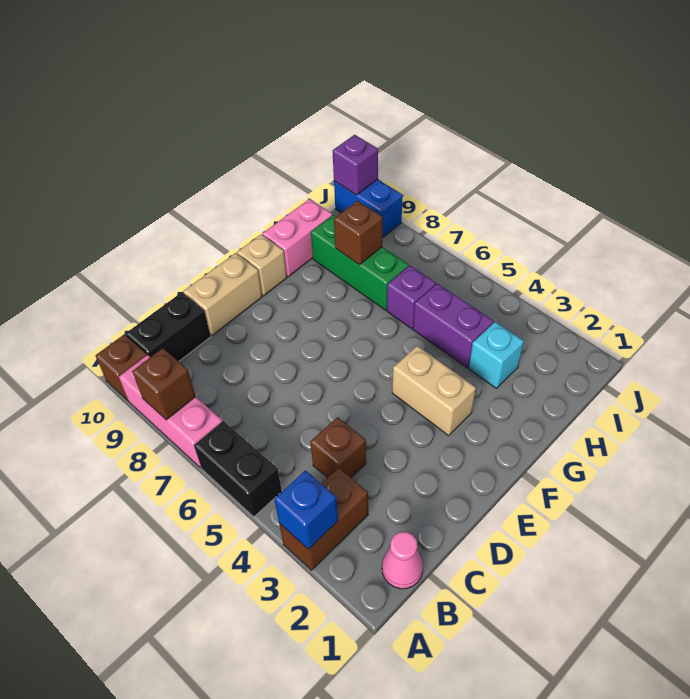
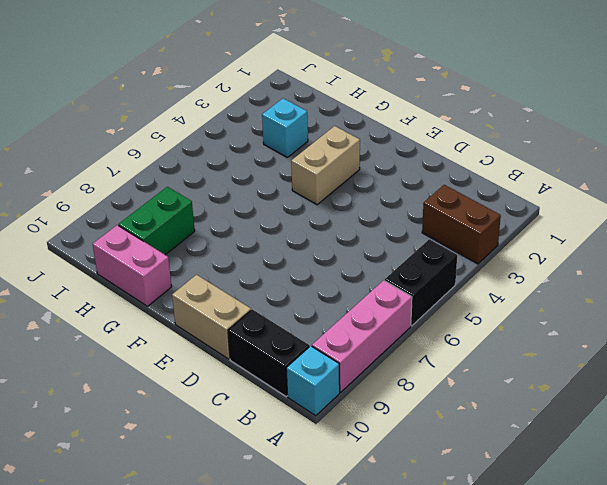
cyan brick A10 level 1 -> brown brick A10 level 1
green brick H8:H9 level 1 -> green brick H7:H9 level 1
none -> pink cone B1 level 1
none -> brown brick C4 level 1
none -> tan brick F10 level 1

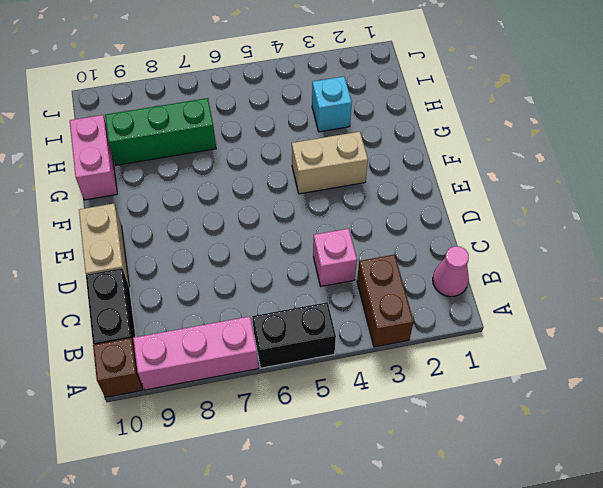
pink brick C4 level 1 -> brown brick C4 level 1
none -> tan brick F10 level 1
none -> purple brick H4:H5 level 1
none -> purple brick H6 level 1

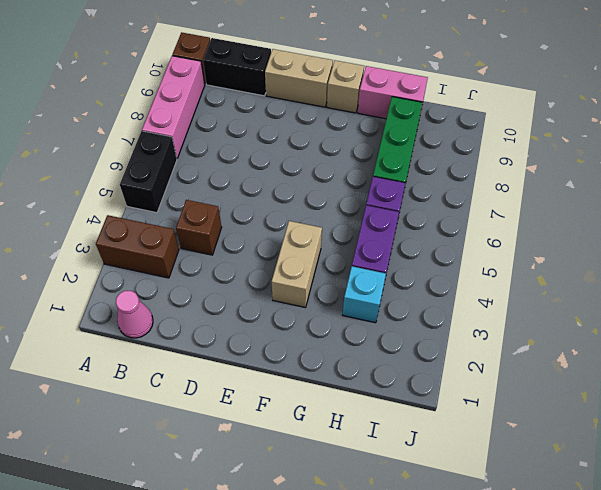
none -> blue brick J9:J10 level 1
none -> blue brick A3 level 2
none -> brown brick A8 level 2

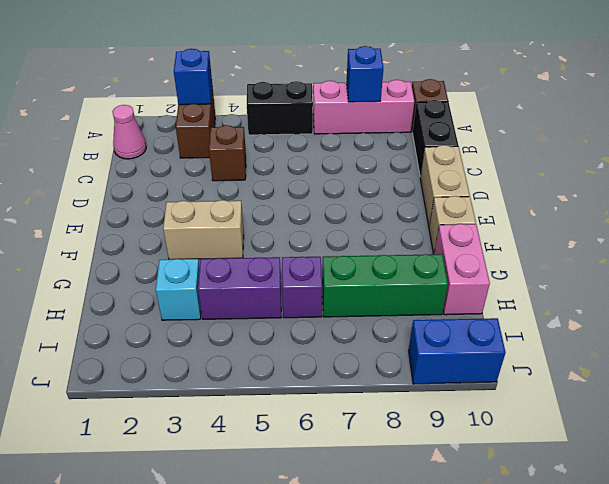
blue brick A8 level 2 -> brown brick A8 level 2
none -> brown brick H8 level 2
none -> purple brick J10 level 2

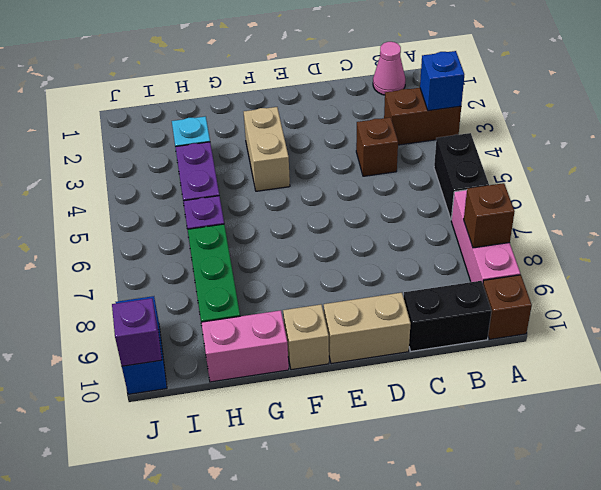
none -> brown brick H8 level 2

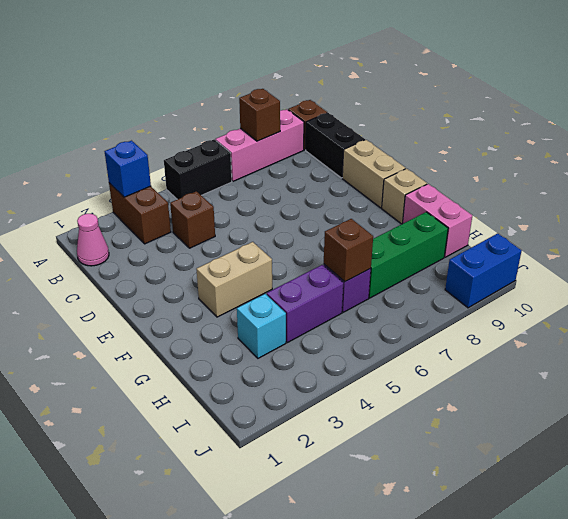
brown brick H6 level 2 -> brown brick H8 level 2
none -> purple brick J10 level 2

